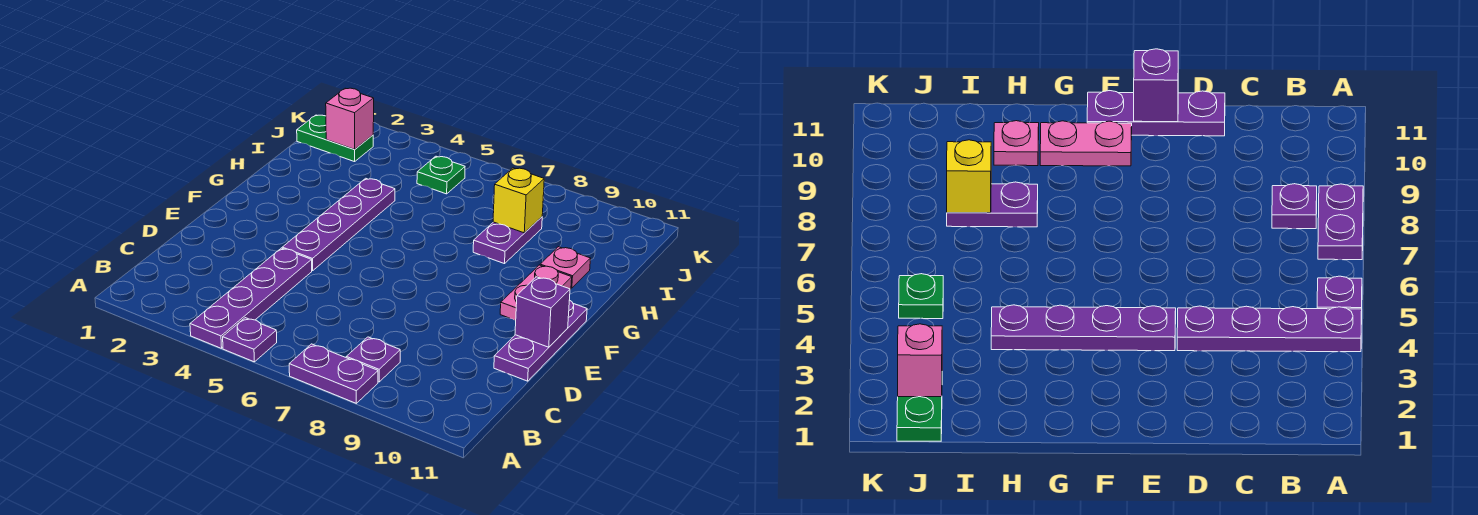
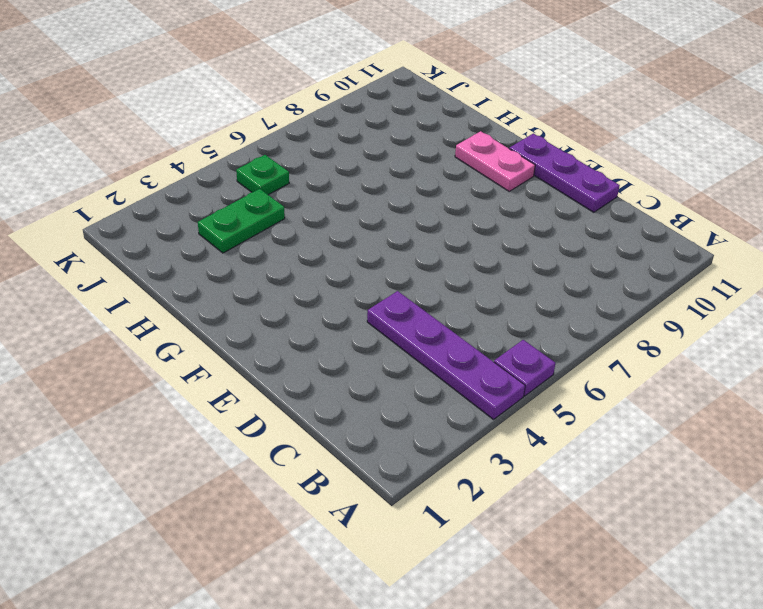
green plate I3:I4 level 1 -> green plate J1:J2 level 1
none -> purple plate A7:A8 level 1
none -> purple plate B8 level 1
none -> purple plate E4:H4 level 1

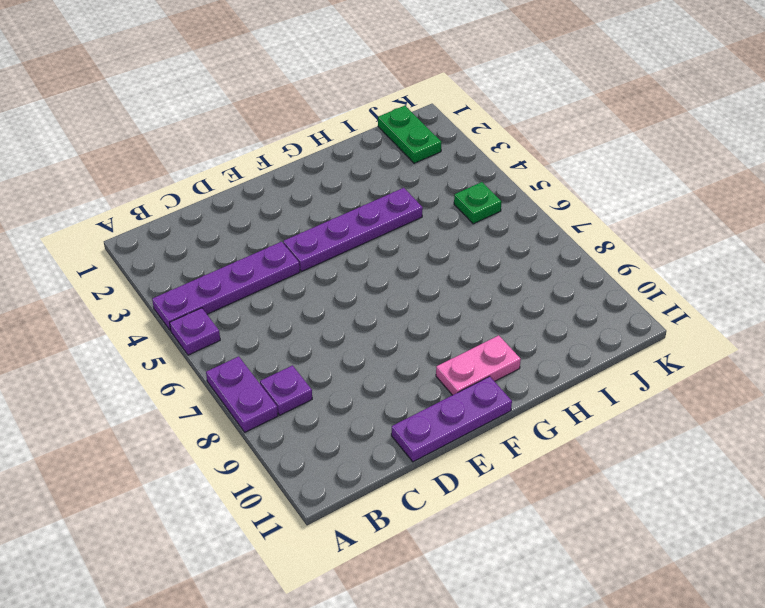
none -> purple plate H8:I8 level 1
none -> pink plate H10 level 1
none -> purple brick E11 level 2

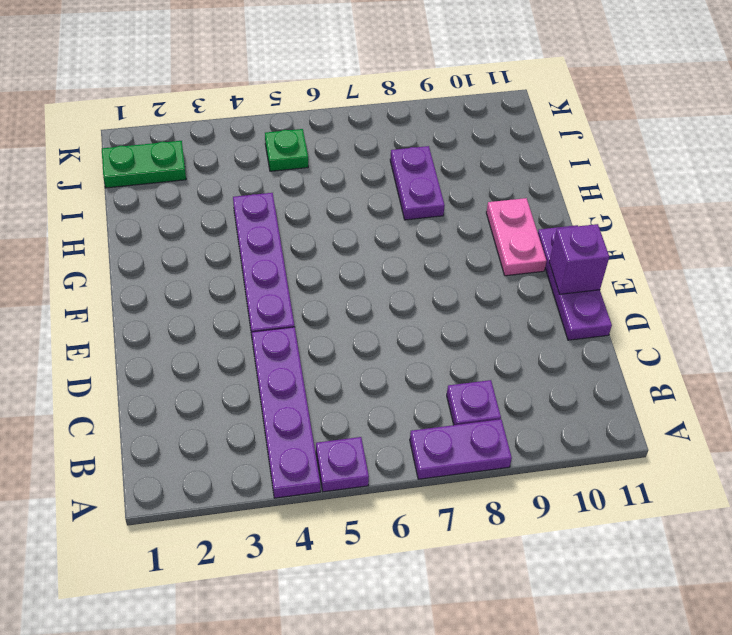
none -> pink plate H10 level 1
none -> yellow brick I8 level 2
none -> pink brick J2 level 2

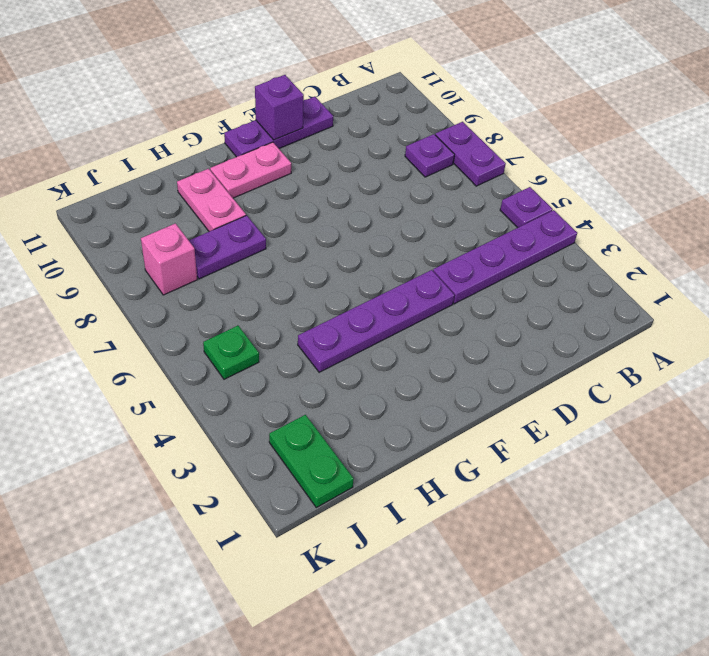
pink plate H9:H10 level 1 -> pink plate H10 level 1
pink brick J8 level 1 -> pink brick J2 level 2
none -> yellow brick I8 level 2

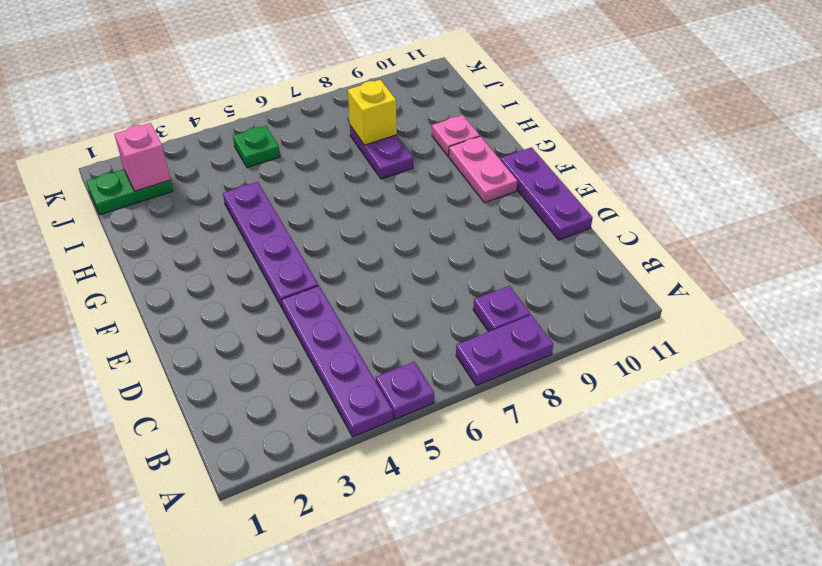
none -> purple brick E11 level 2

